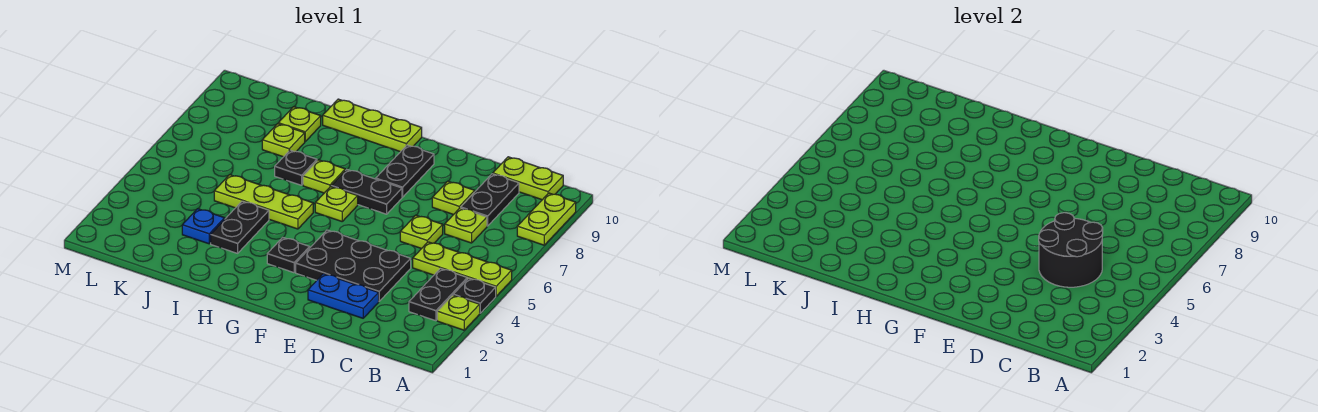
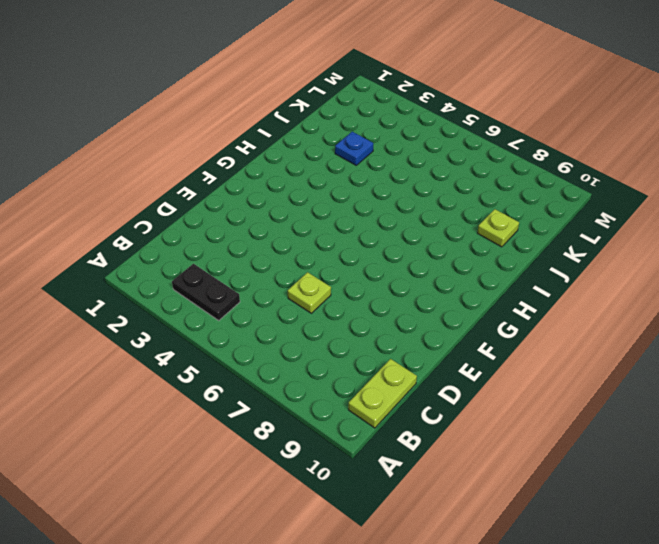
none -> lime plate A3 level 1
none -> black plate A4 level 1
none -> lime plate A5:C5 level 1

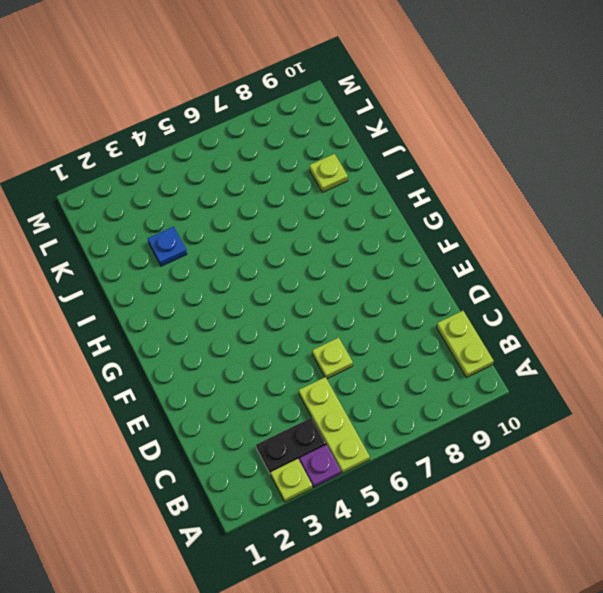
purple plate A4 level 1 -> black plate A4 level 1
none -> lime plate A8:A9 level 1
none -> lime plate C7 level 1
none -> black plate C8:C9 level 1

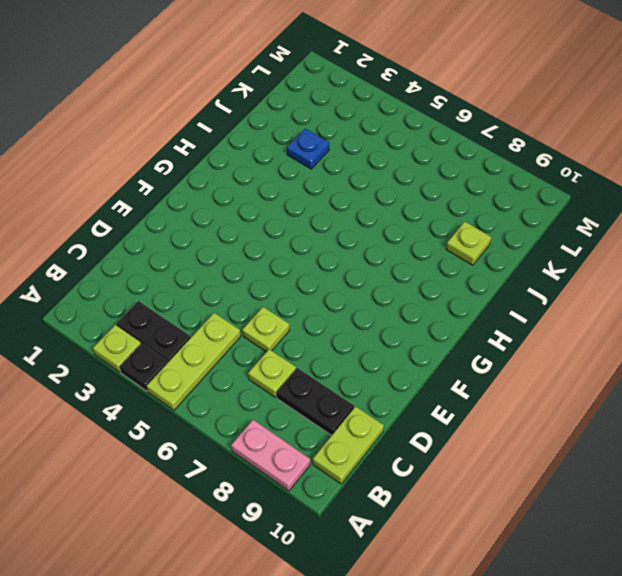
pink plate A8:A9 level 1 -> lime plate A8:A9 level 1
none -> blue plate D2:E2 level 1
none -> black plate D3:F4 level 1
none -> lime plate D8 level 1

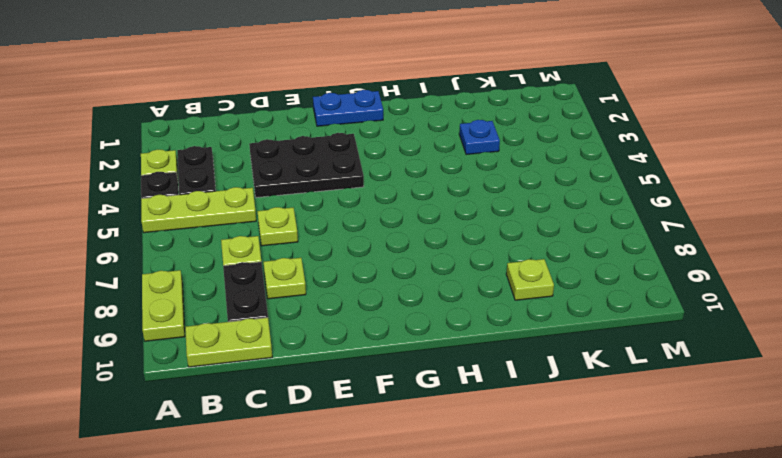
blue plate F1:G1 level 1 -> blue plate D2:E2 level 1
none -> black plate F7:G7 level 1
none -> black plate F8:F9 level 1
none -> black plate G3 level 1

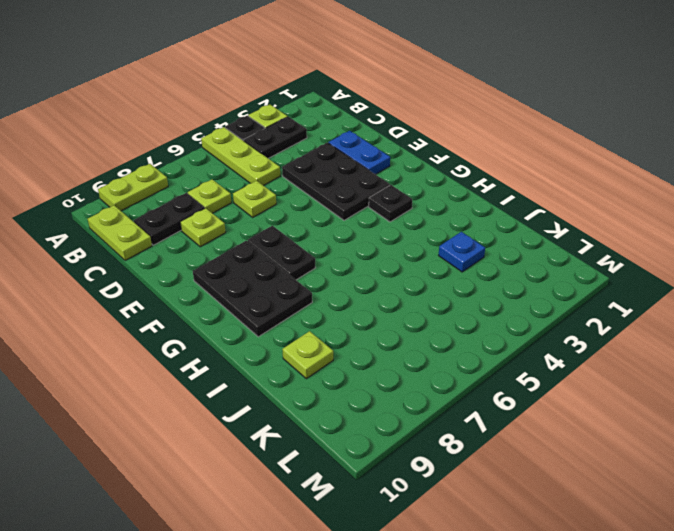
black plate F8:H9 level 1 -> black plate F8:F9 level 1
none -> lime plate G6 level 1
none -> lime plate G10:I10 level 1
none -> lime plate H5:J5 level 1

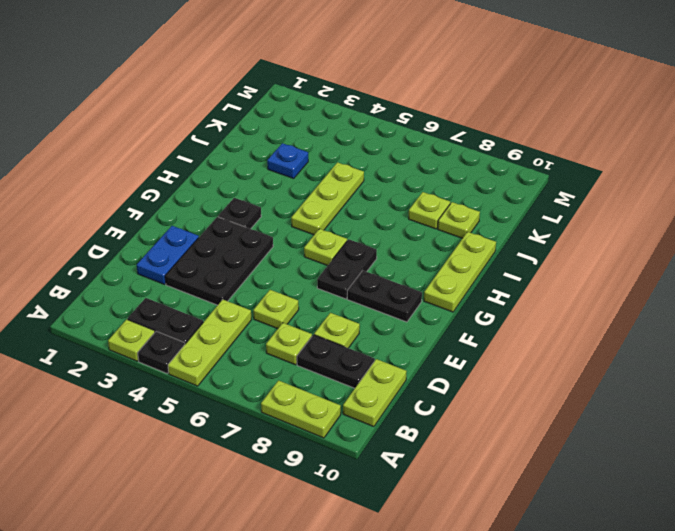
none -> lime plate H7 level 1
none -> black plate I3:I4 level 1
none -> black plate I7 level 1

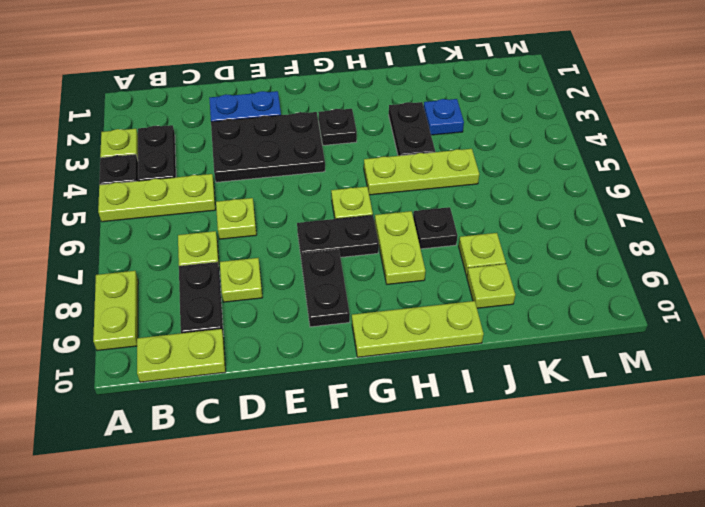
lime plate H7:H8 level 1 -> lime plate H7 level 1
none -> black round brick C4:D5 level 2

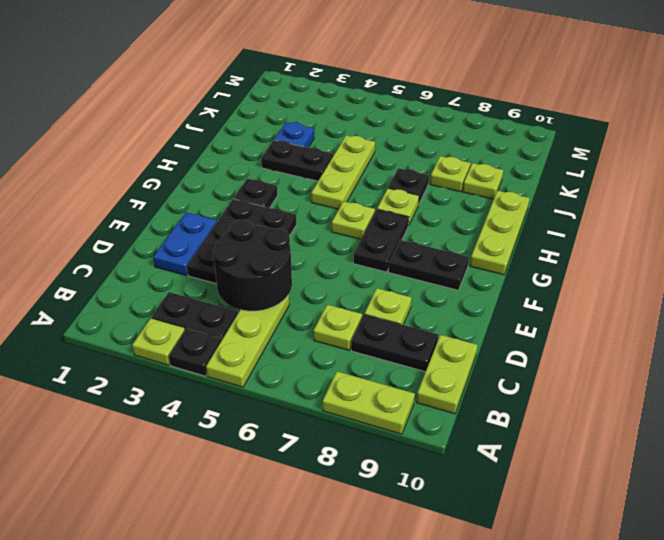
none -> lime plate D6 level 1

